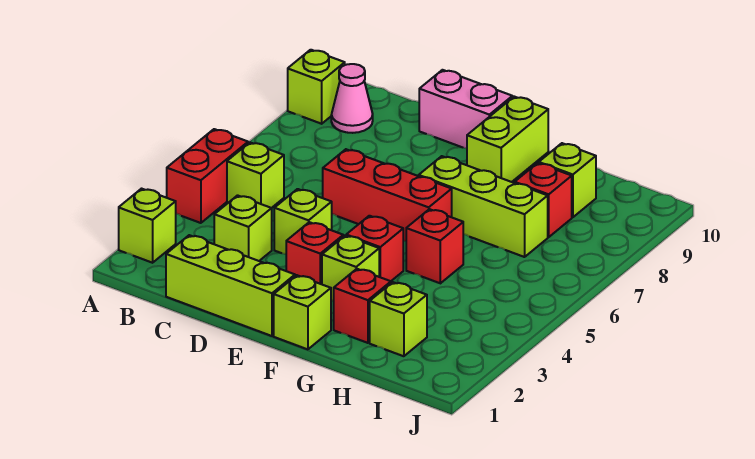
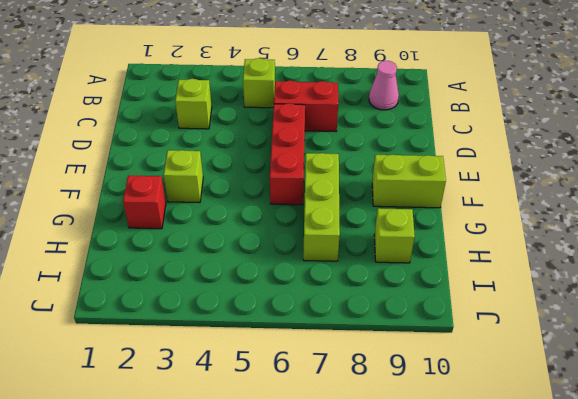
red brick C6:C7 level 1 -> red brick A4:A5 level 1
none -> lime brick A2 level 1
none -> lime brick A9 level 1
none -> lime brick C1:E1 level 1

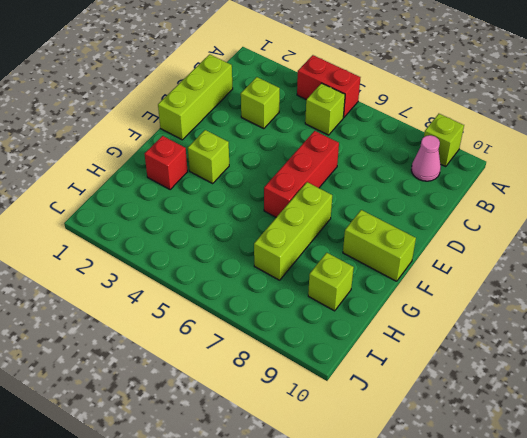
none -> lime brick A2 level 1
none -> lime brick D4 level 1
none -> pink brick D10:E10 level 1

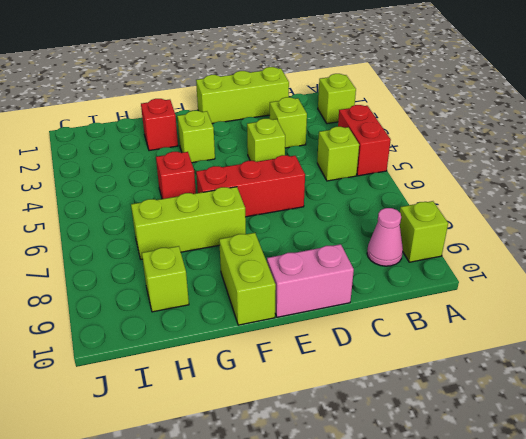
none -> red brick E3 level 1
none -> lime brick F1 level 1
none -> red brick F4 level 1

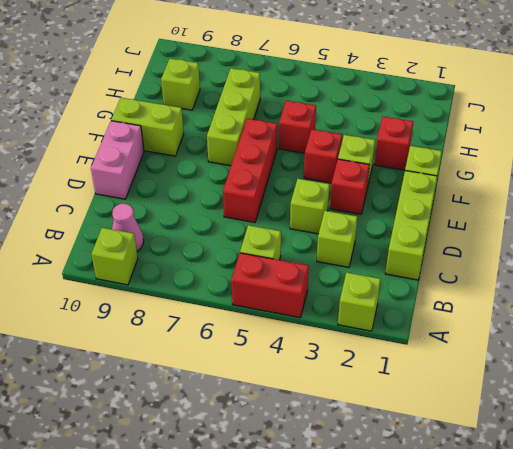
none -> lime brick H2 level 1
none -> red brick H8 level 1

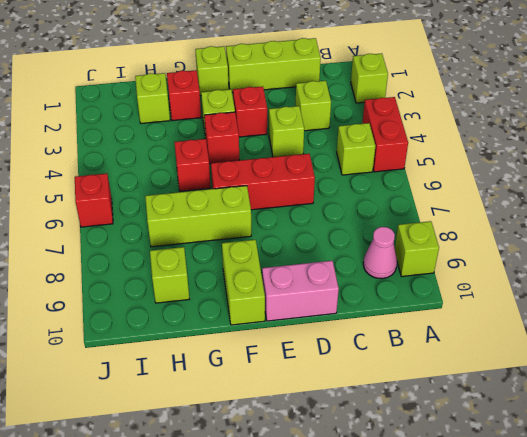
red brick J6 level 1 -> red brick H8 level 1

